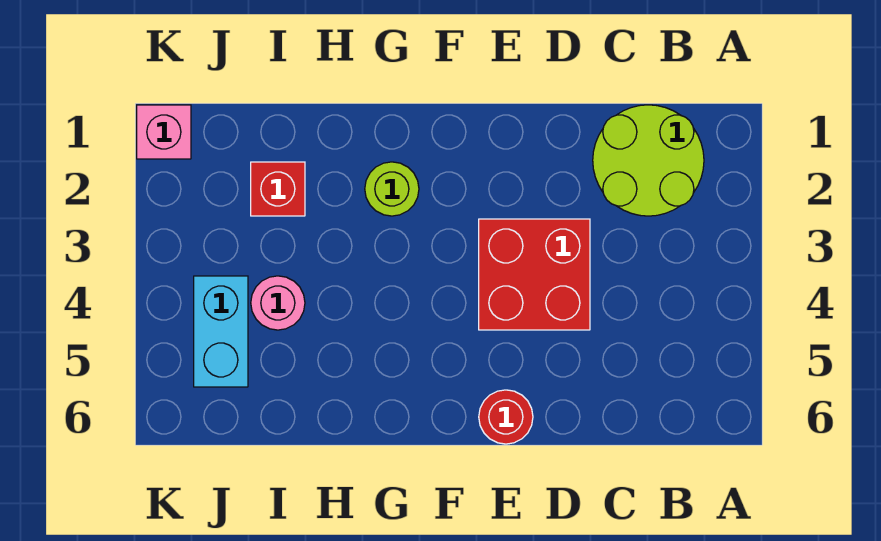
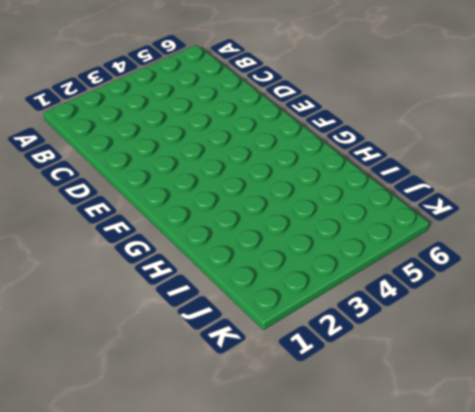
none -> lime round brick B1:C2 level 1
none -> red brick D3:E4 level 1

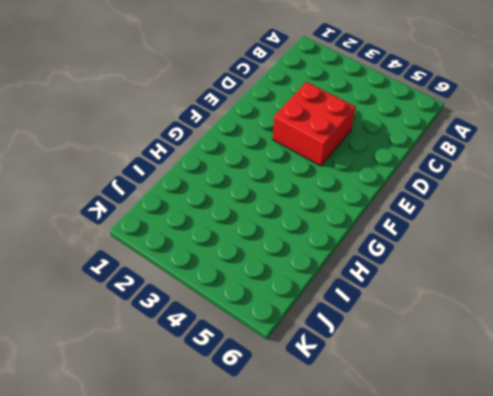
none -> lime round brick B1:C2 level 1
none -> red round brick E6 level 1

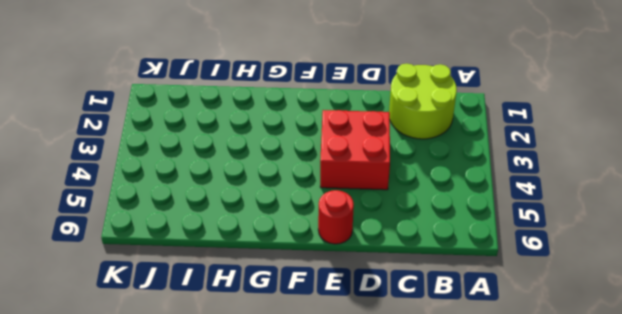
none -> lime round brick G2 level 1
none -> red brick I2 level 1

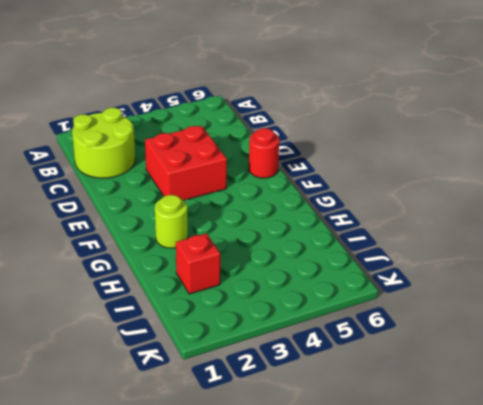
none -> pink round brick I4 level 1
none -> cyan brick J4:J5 level 1

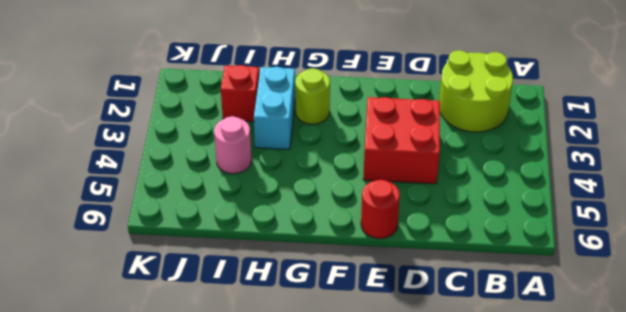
cyan brick H2:H3 level 1 -> cyan brick J4:J5 level 1
none -> pink brick K1 level 1

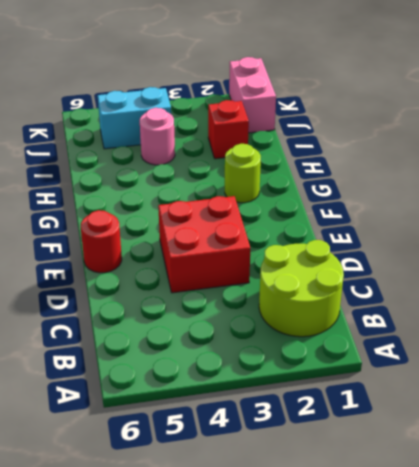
pink brick J1:K1 level 1 -> pink brick K1 level 1

